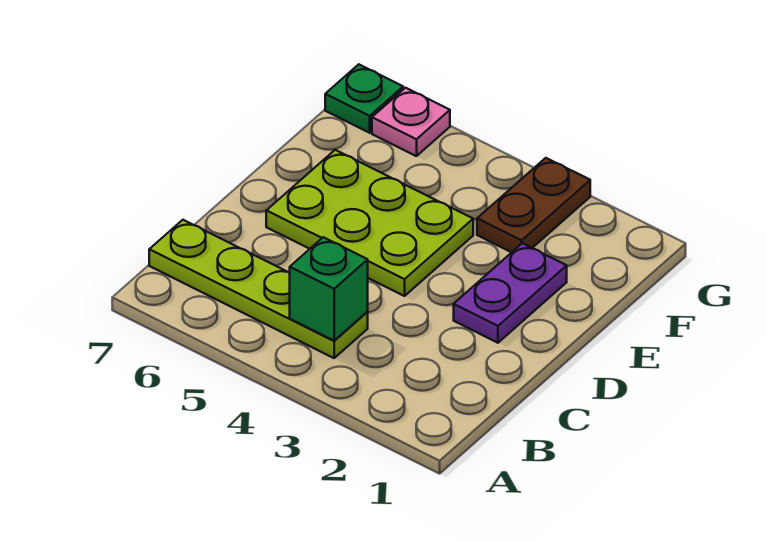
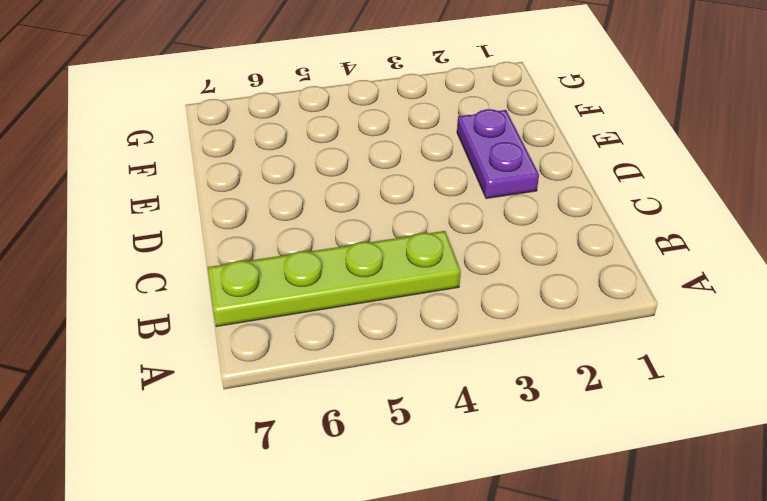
none -> lime plate D4:E6 level 1
none -> brown plate F3:G3 level 1

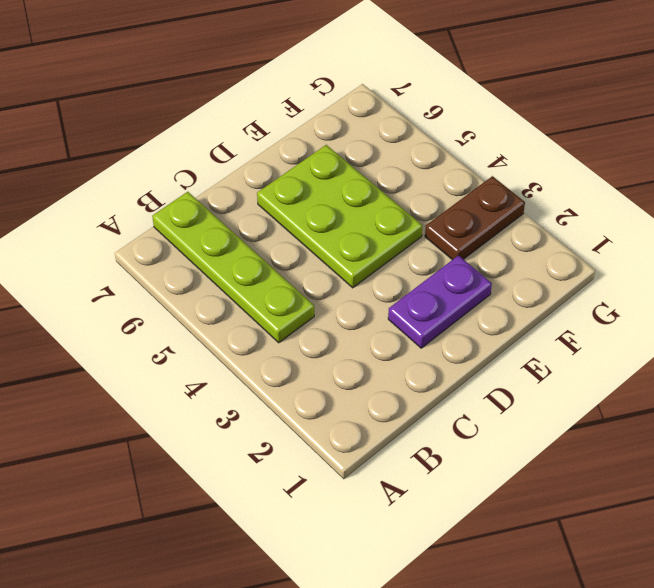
none -> pink plate G6 level 1
none -> green plate G7 level 1

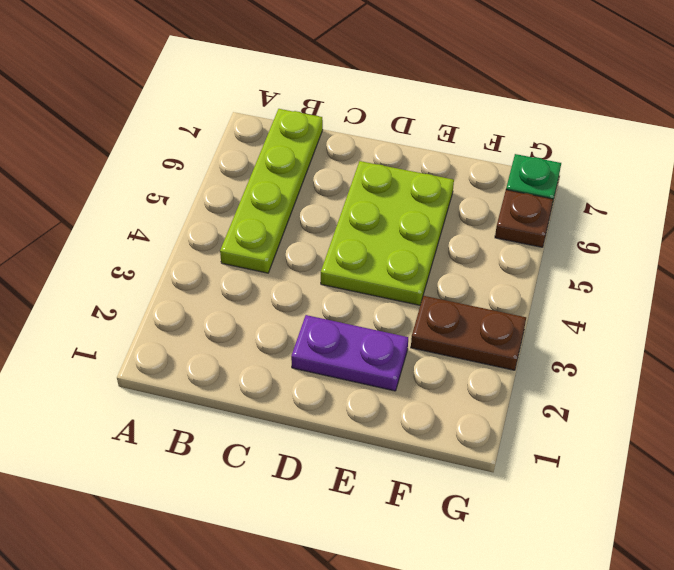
brown plate G6 level 1 -> pink plate G6 level 1
none -> green brick B4 level 2

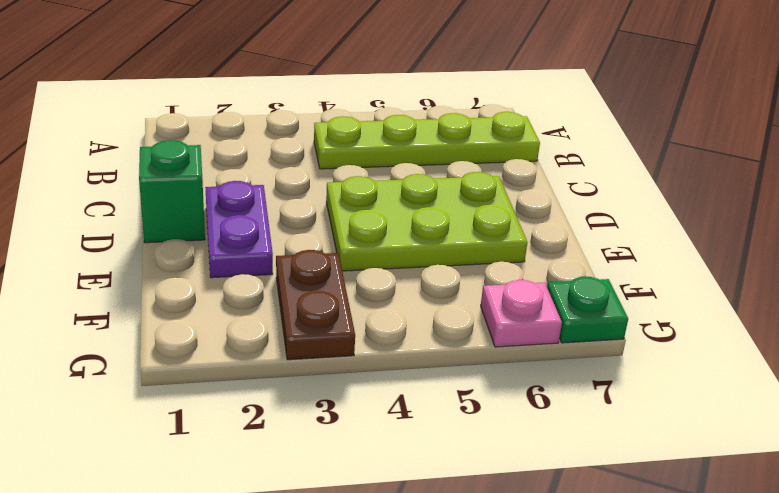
green brick D1 level 1 -> green brick B4 level 2

